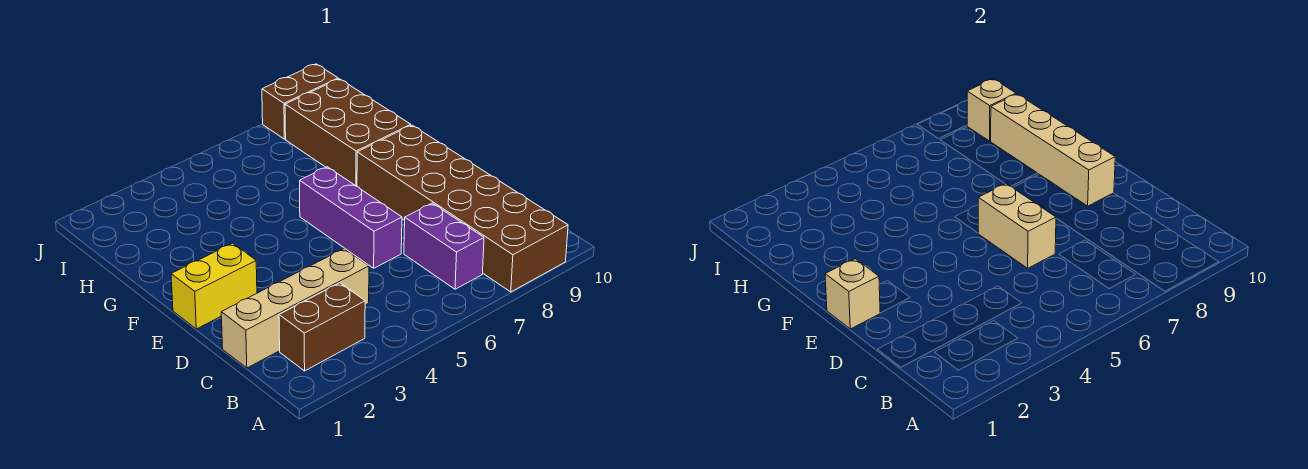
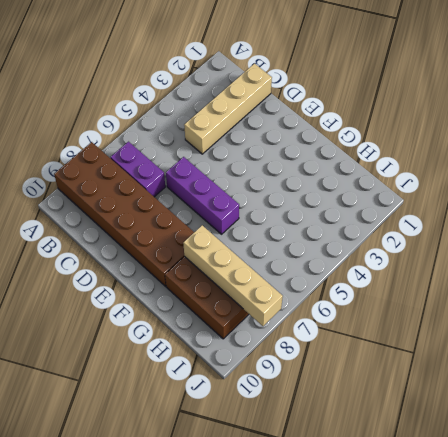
tan brick G8:J8 level 2 -> tan brick E9:H9 level 2
none -> brown brick B2:B3 level 1
none -> yellow brick E1:E2 level 1
none -> brown brick J8:J9 level 1

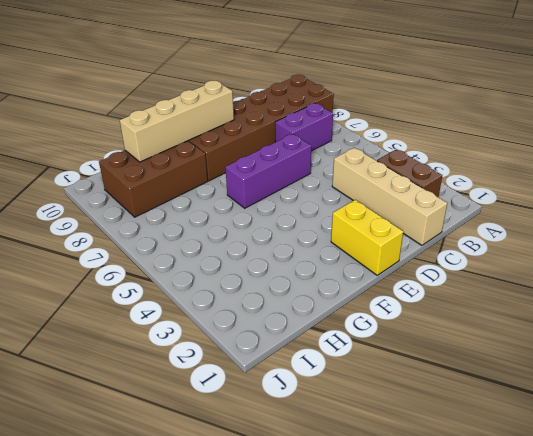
none -> brown brick J8:J9 level 1
none -> tan brick D6:E6 level 2
none -> tan brick E1 level 2

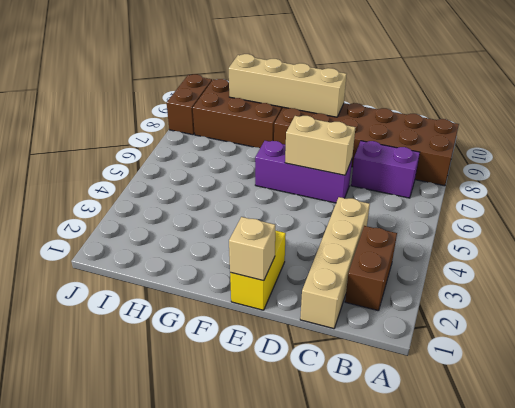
none -> tan brick I9 level 2

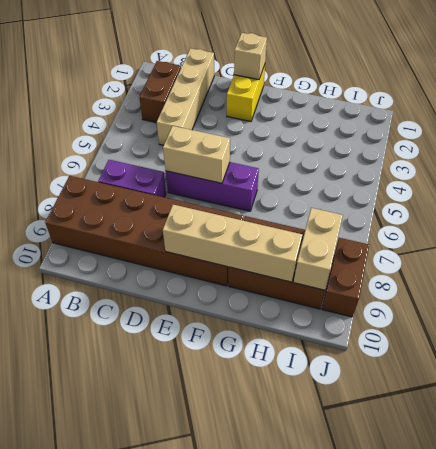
tan brick I8:I9 level 2 -> tan brick I9 level 2

